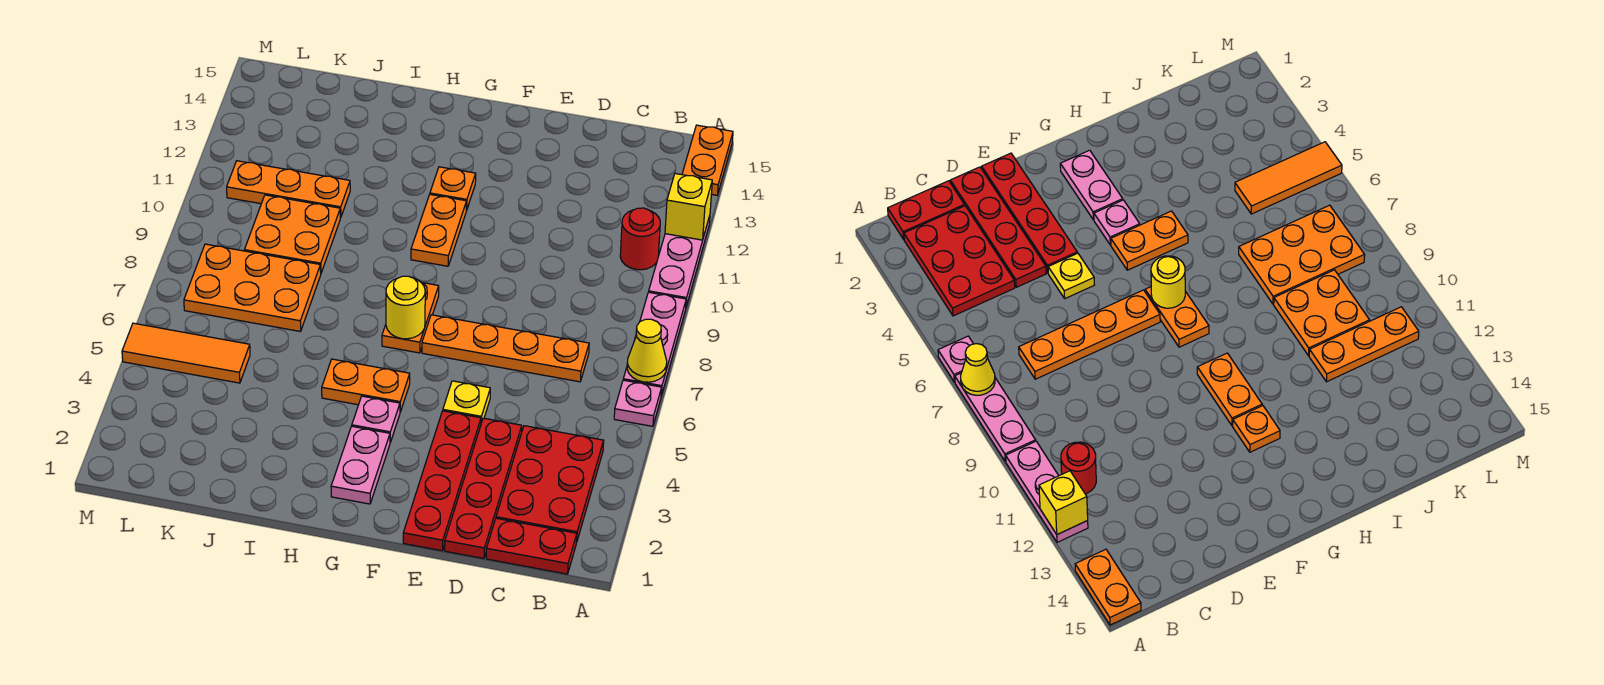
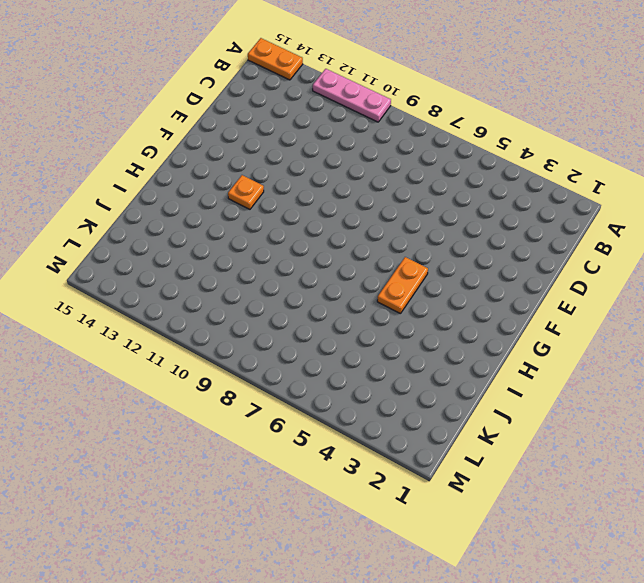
none -> pink plate A6 level 1
none -> pink plate A7:A9 level 1
none -> red plate B1:C1 level 1

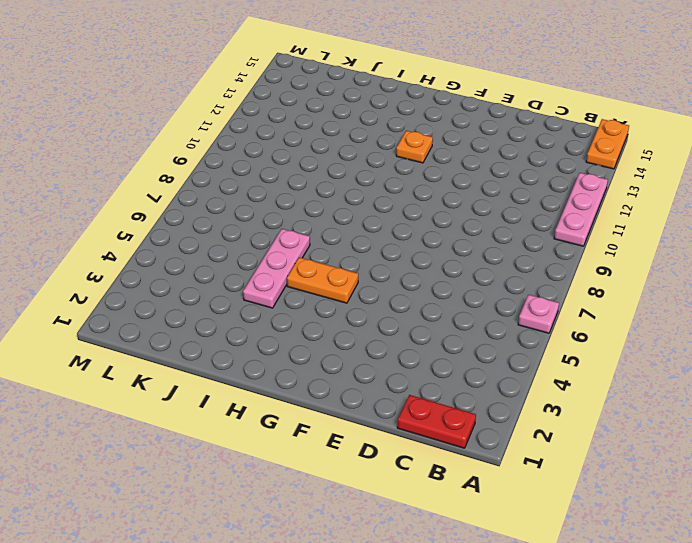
pink plate I4:I6 level 1 -> pink plate A7:A9 level 1
none -> red plate B2:C4 level 1
none -> red round brick B11 level 1
none -> orange plate C7:F7 level 1

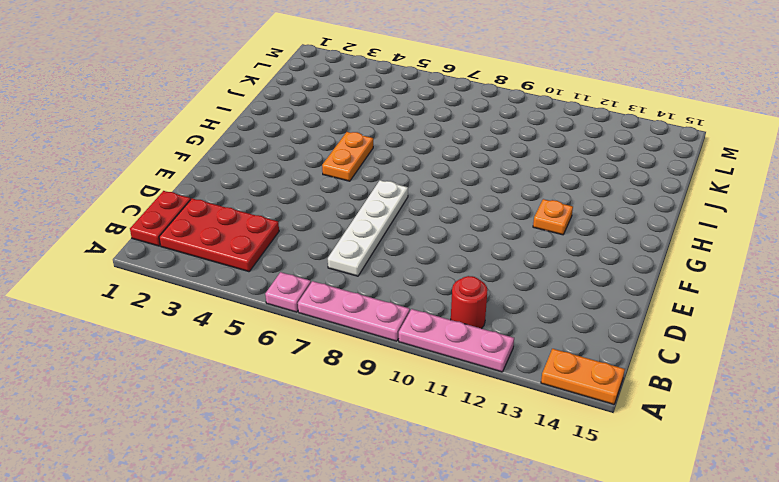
white plate C7:F7 level 1 -> orange plate C7:F7 level 1
none -> red plate D1:D4 level 1
none -> red plate E1:E4 level 1
none -> yellow plate E5 level 1

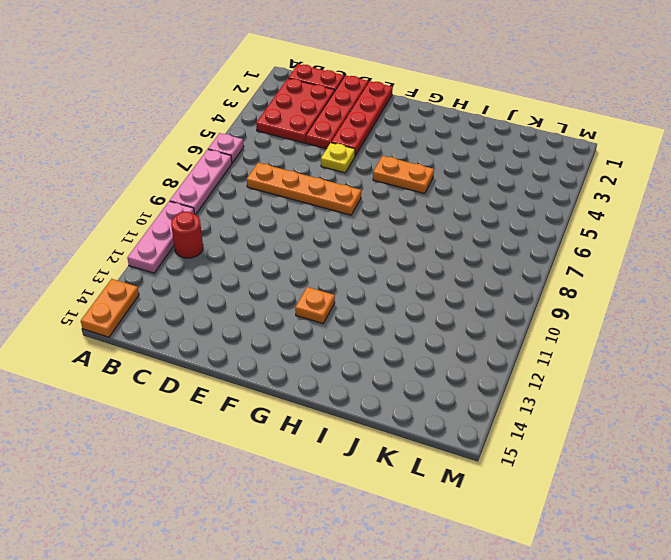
none -> pink plate G2:G3 level 1
none -> pink plate G4 level 1
none -> orange plate G7:G8 level 1

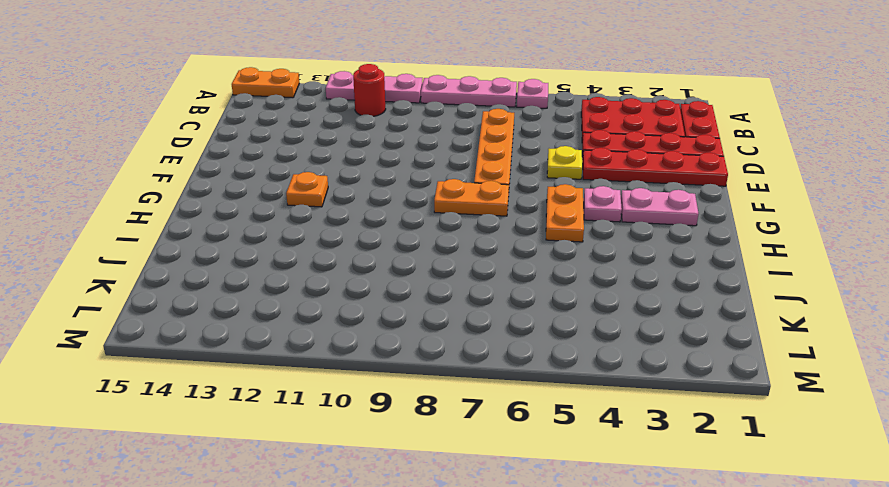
none -> orange plate G10:G11 level 1
none -> orange plate J7:L8 level 1
none -> orange plate J9:K10 level 1

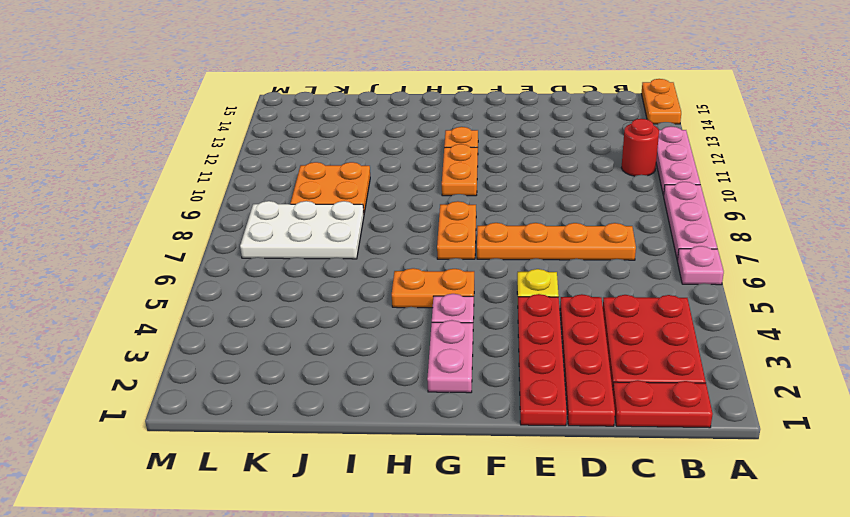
white plate J7:L8 level 1 -> orange plate J7:L8 level 1
none -> orange plate J11:L11 level 1
none -> orange tile K5:M5 level 1
none -> yellow cone A7 level 2

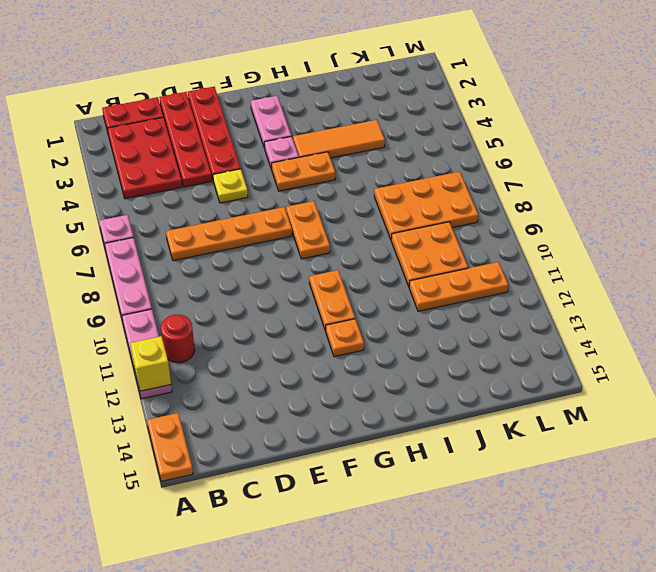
orange tile H4:J4 level 1 -> orange tile K5:M5 level 1
none -> yellow cone A7 level 2
none -> yellow round brick G7 level 2

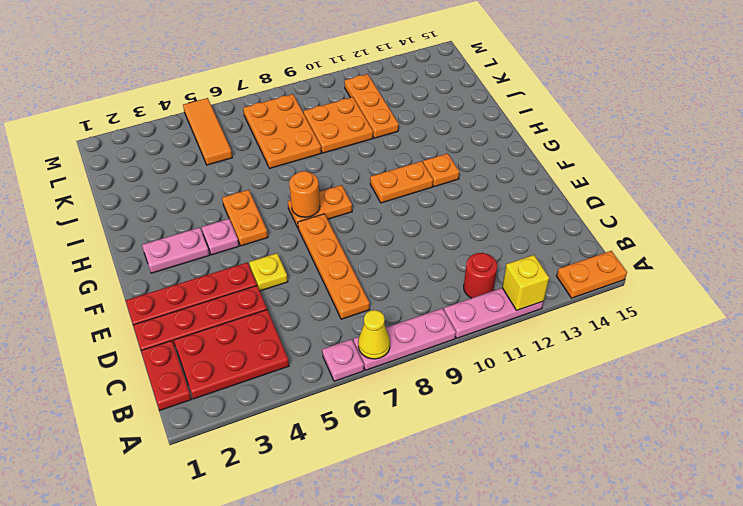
orange round brick G7 level 2 -> yellow round brick G7 level 2

